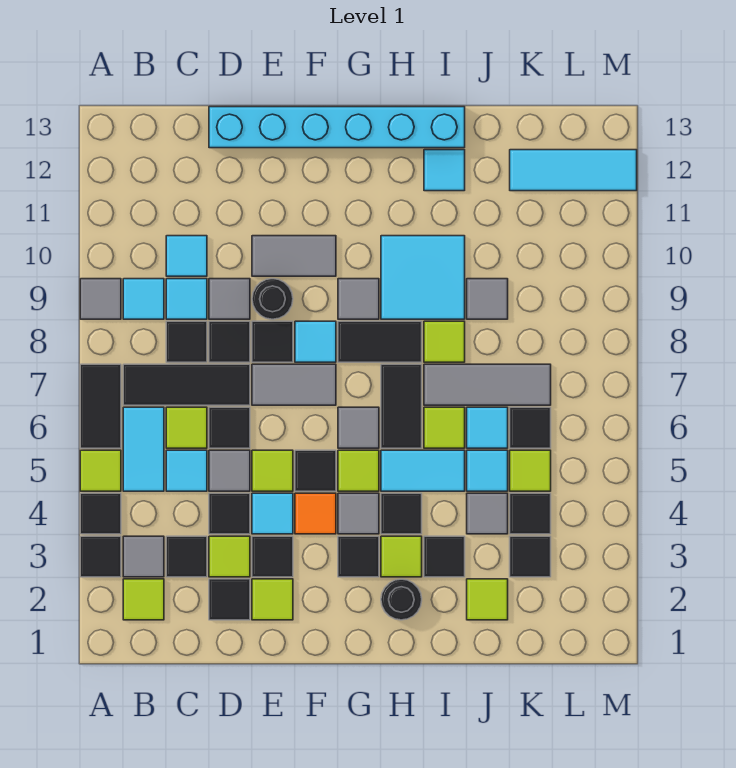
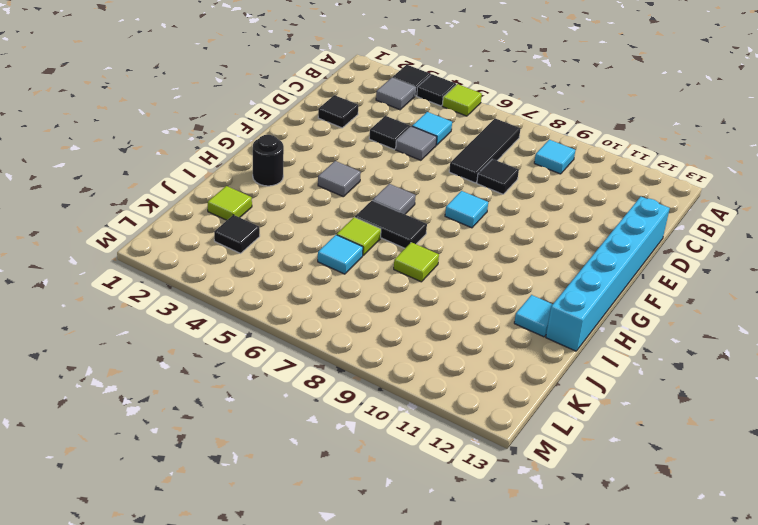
none -> black tile A6:A7 level 1
none -> grey tile A9 level 1
none -> lime tile B2 level 1
none -> cyan tile B5:B6 level 1

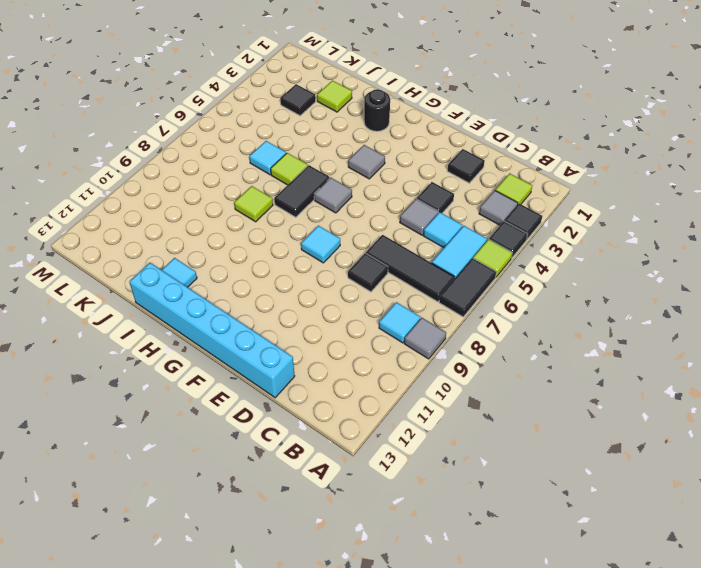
none -> black tile C3 level 1
none -> lime tile C6 level 1
none -> black tile C8 level 1
none -> cyan tile C9 level 1

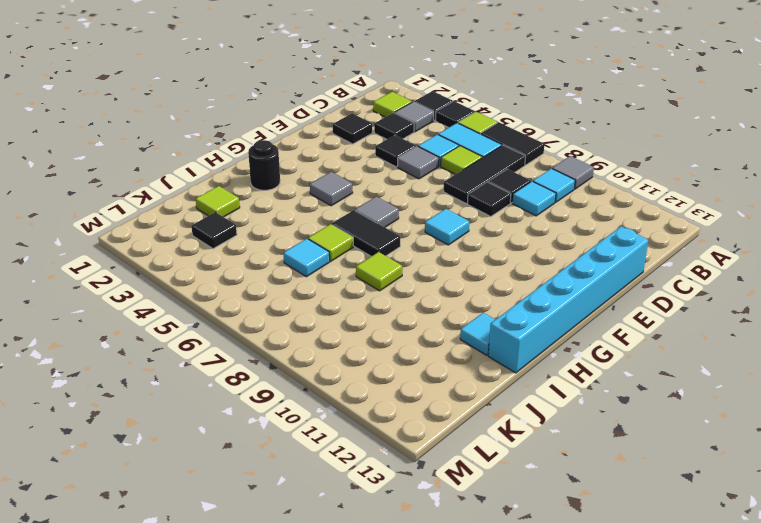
none -> cyan tile C10 level 1
none -> lime tile D3 level 1
none -> black tile D6 level 1
none -> grey tile D9 level 1

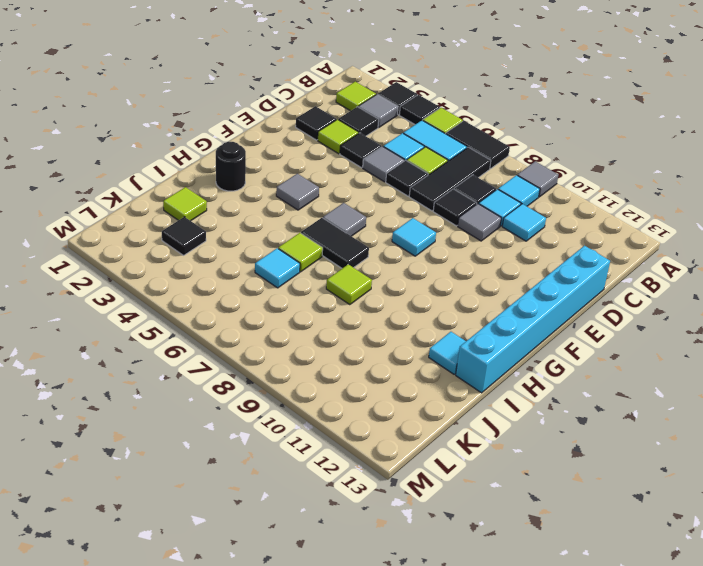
none -> lime tile E2 level 1
none -> black tile E3 level 1
none -> cyan tile E4 level 1
none -> lime tile E5 level 1

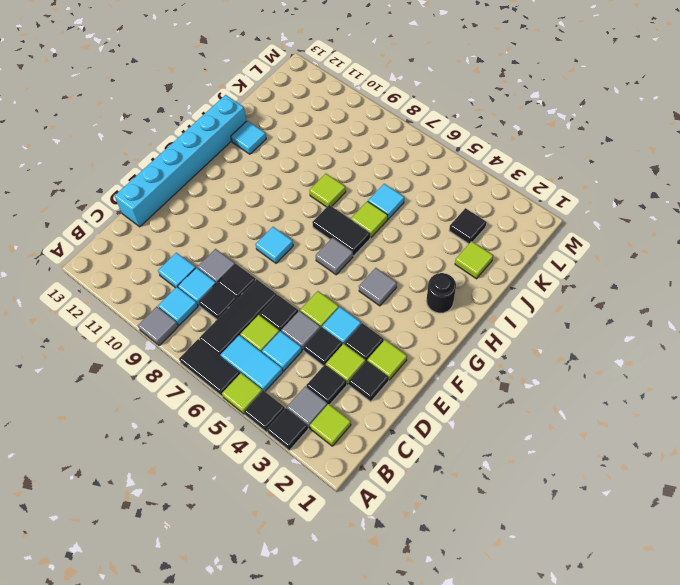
none -> grey tile E7:F7 level 1
none -> black tile E8 level 1
none -> black round brick E9 level 1
none -> grey tile E10:F10 level 1

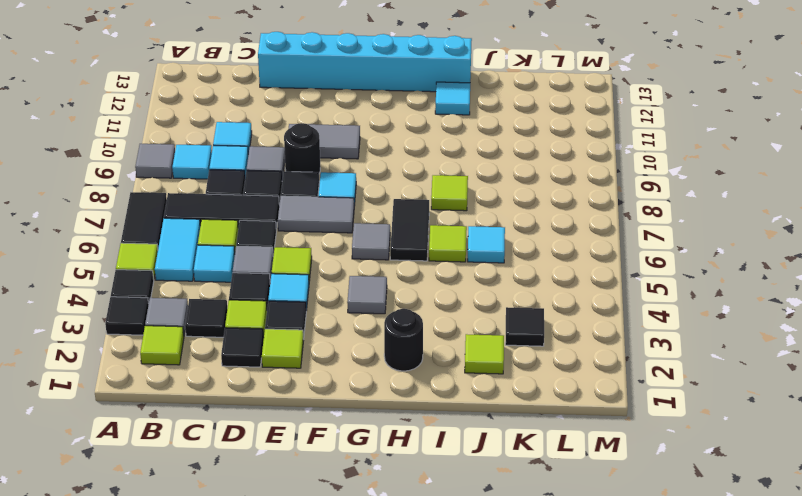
none -> orange tile F4 level 1
none -> black tile F5 level 1
none -> black tile G3 level 1
none -> lime tile G5 level 1

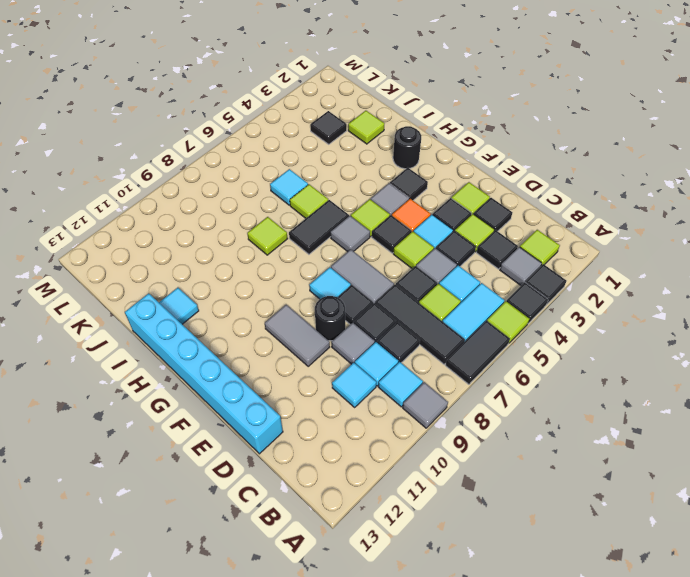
none -> black tile G8:H8 level 1
none -> grey tile G9 level 1
none -> lime tile H3 level 1
none -> black tile H4 level 1

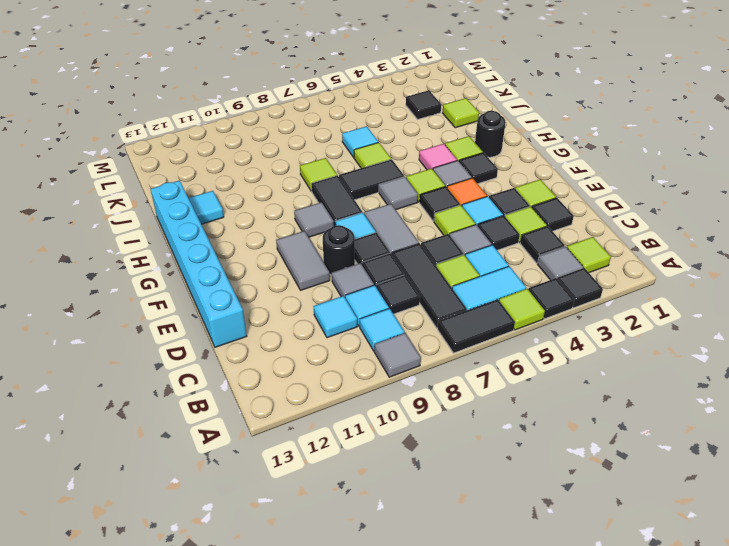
pink tile H4 level 1 -> black tile H4 level 1
none -> cyan tile H5:I5 level 1
none -> cyan tile H9:I10 level 1
none -> black tile I3 level 1
none -> grey tile I7:K7 level 1

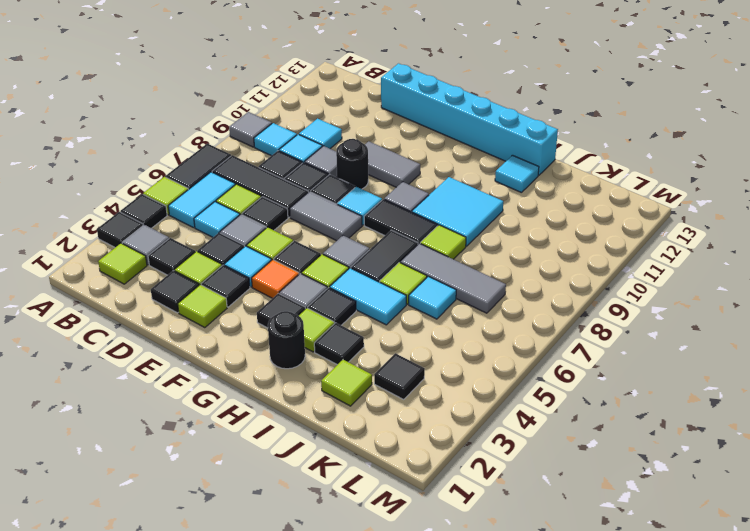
none -> grey tile J4 level 1
none -> cyan tile J5 level 1
none -> grey tile J9 level 1
none -> black tile K4 level 1

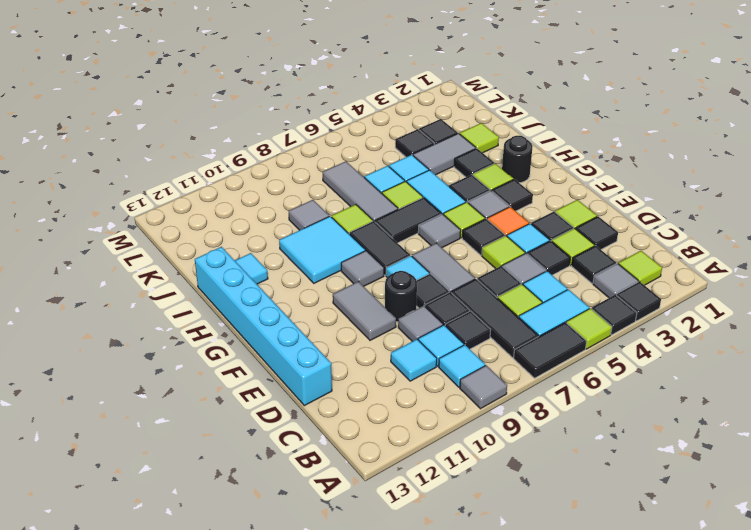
grey tile J3:J4 level 1 -> grey tile J4 level 1
none -> lime tile K5 level 1
none -> black tile K6 level 1
none -> cyan tile K12:M12 level 1

